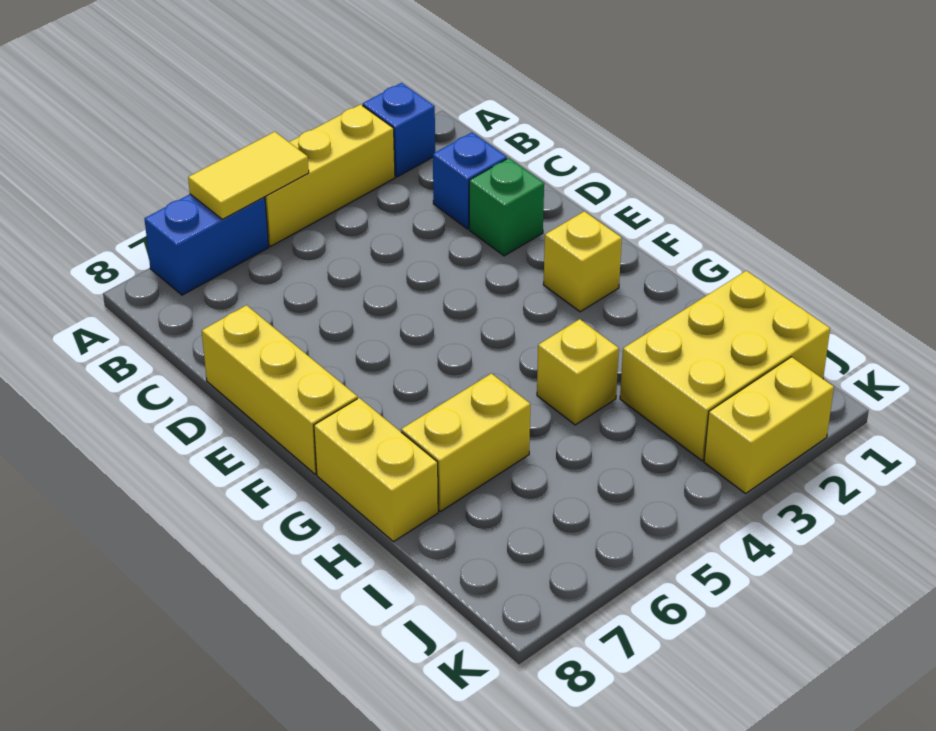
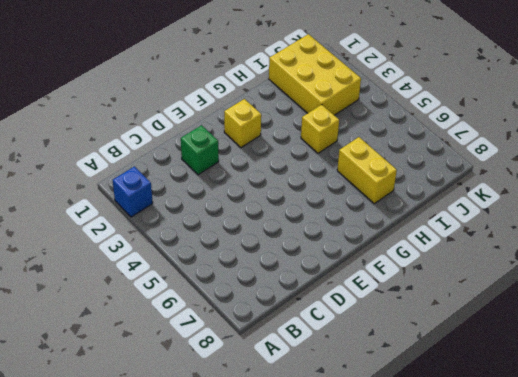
none -> yellow brick A3:A5 level 1
none -> blue brick A6:A7 level 1
none -> blue brick C2 level 1

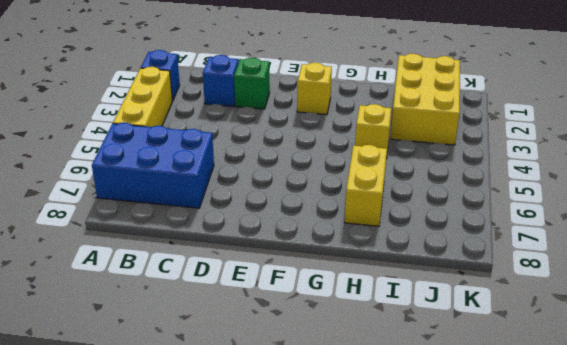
blue brick A6:C7 level 1 -> blue brick A6:A7 level 1
none -> yellow brick D8:F8 level 1
none -> yellow brick G8:H8 level 1
none -> yellow brick K2:K3 level 1

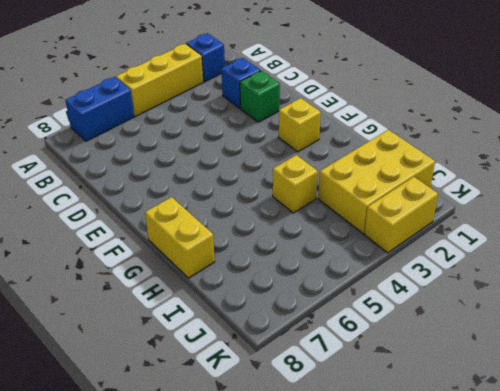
none -> yellow brick D8:F8 level 1
none -> yellow brick H6:H7 level 1
none -> yellow tile A5:A6 level 2

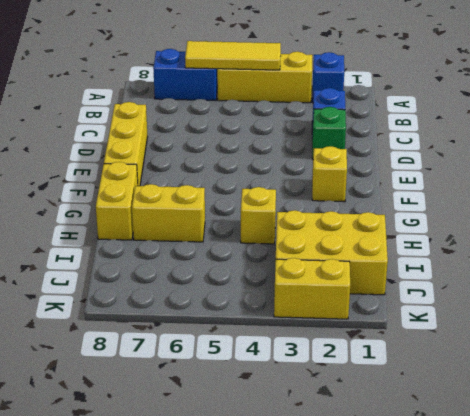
yellow tile A4:A6 level 2 -> yellow tile A5:A6 level 2

